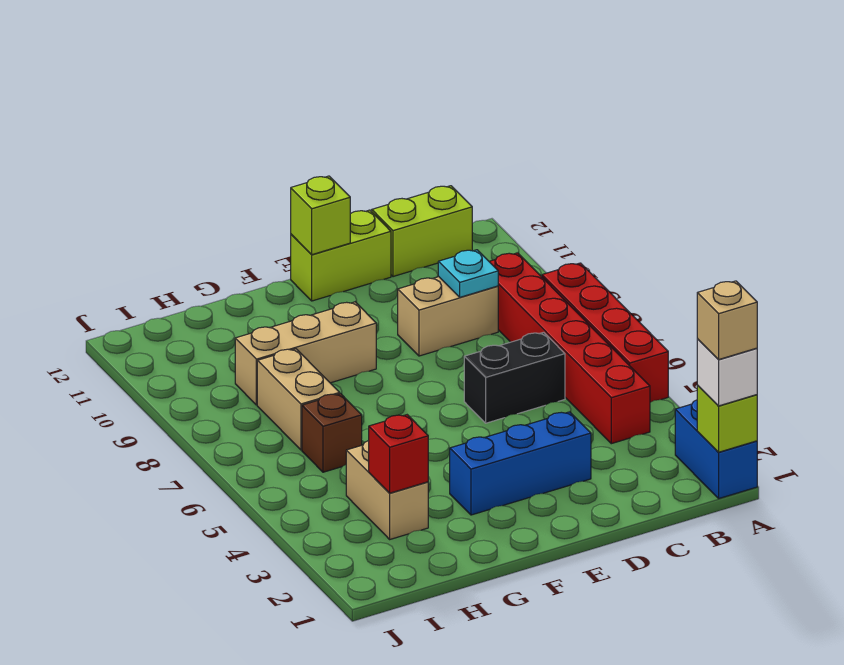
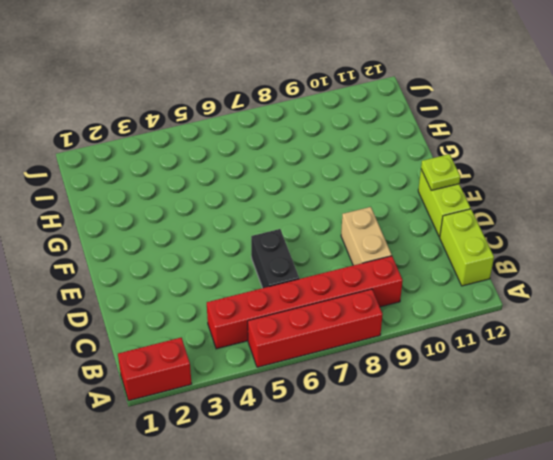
red brick A1:A2 level 1 -> blue brick A1:A2 level 1
lime plate E12 level 2 -> lime brick E12 level 2
none -> blue brick D3:F3 level 1
none -> tan brick F9:H9 level 1
none -> tan brick H3:H4 level 1

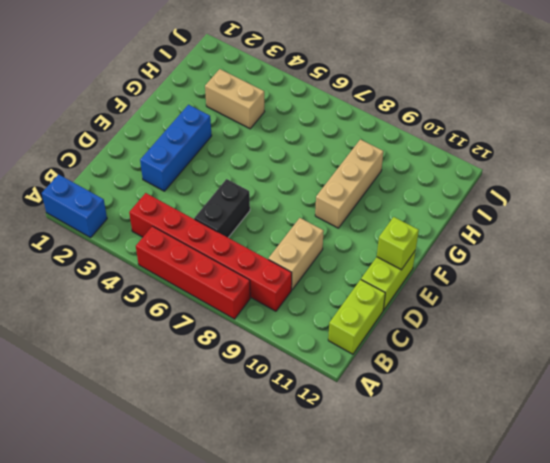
none -> brown brick H6 level 1
none -> tan brick H7:H8 level 1
none -> lime brick A1 level 2

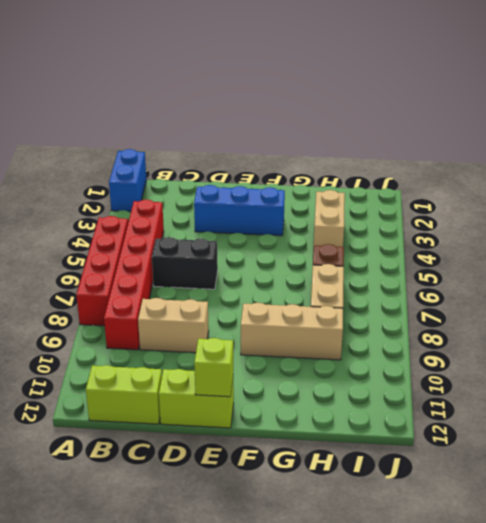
none -> lime brick A1 level 2
none -> cyan plate C9 level 2
none -> red brick H3 level 2

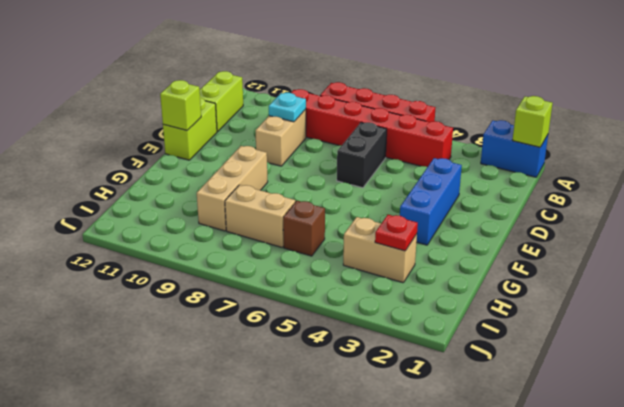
red plate H3 level 2 -> red brick H3 level 2
none -> white brick A1 level 3
none -> tan brick A1 level 4

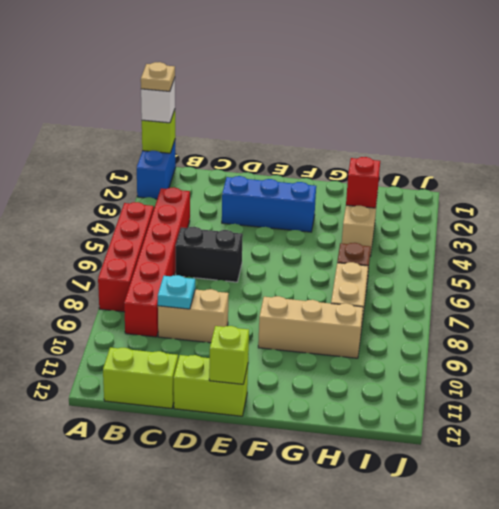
tan plate A1 level 4 -> tan brick A1 level 4

